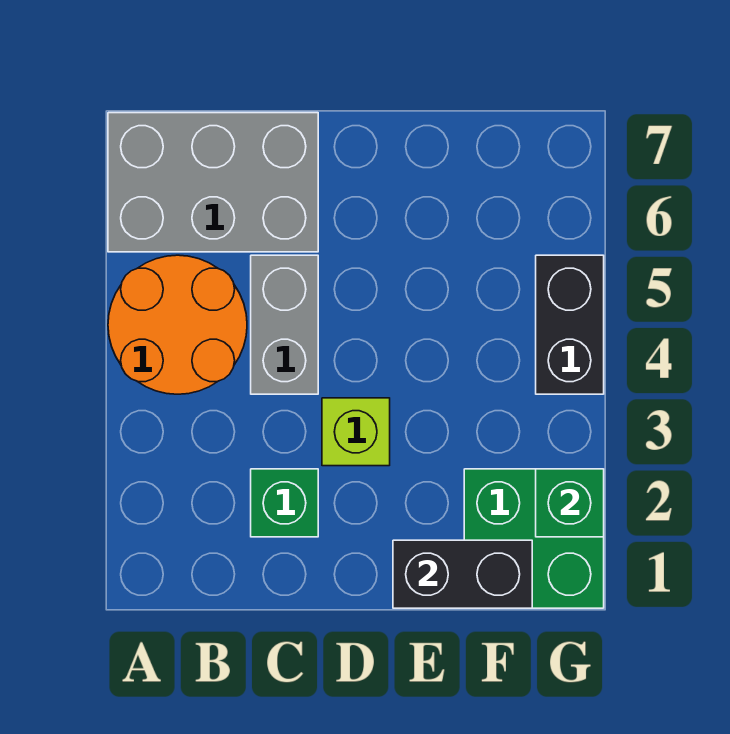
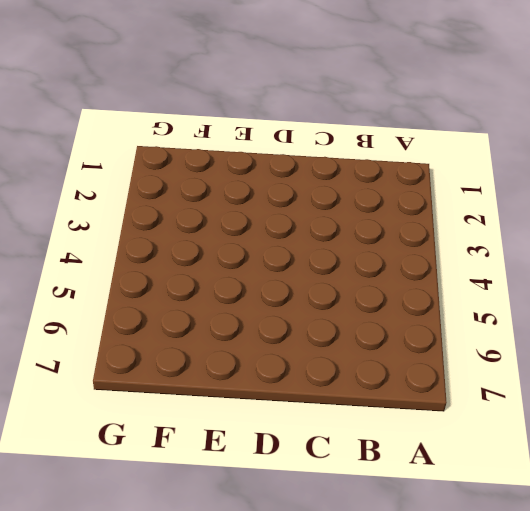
none -> orange round brick A4:B5 level 1
none -> grey brick A6:C7 level 1

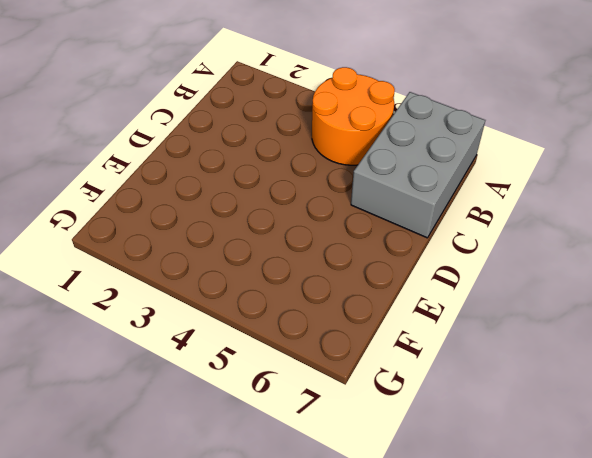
none -> green brick C2 level 1
none -> grey brick C4:C5 level 1

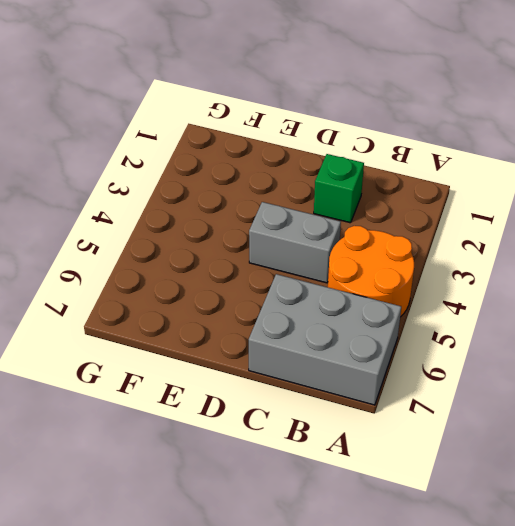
grey brick C4:D4 level 1 -> grey brick C4:C5 level 1
none -> lime brick D3 level 1
none -> green brick F1:G2 level 1

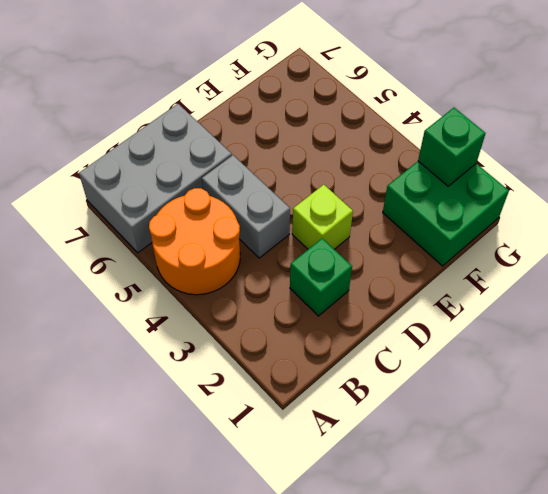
none -> black brick G4:G5 level 1
none -> black brick E1:F1 level 2

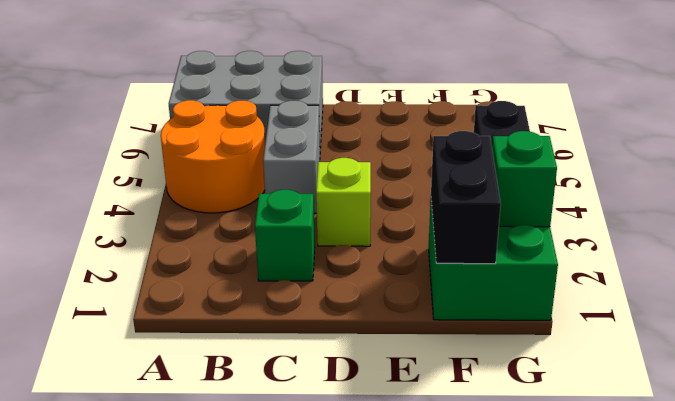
black brick F1:F2 level 2 -> black brick E1:F1 level 2

